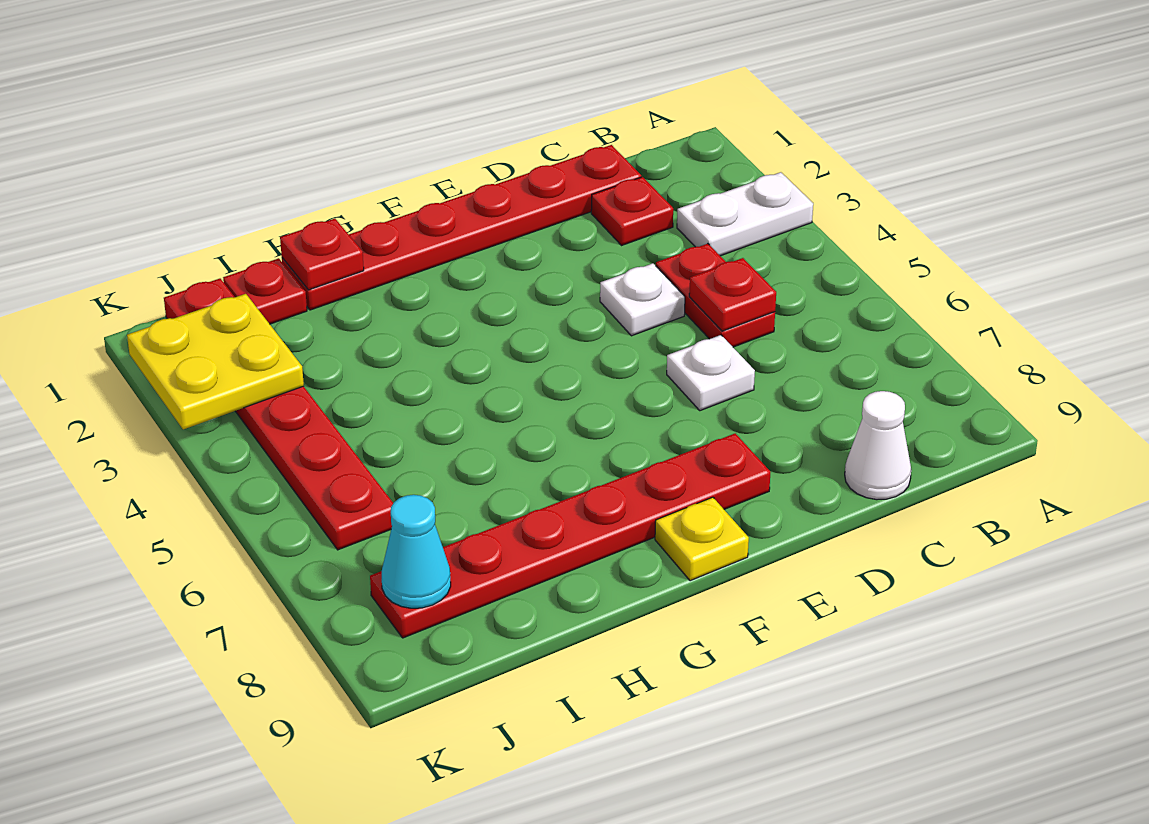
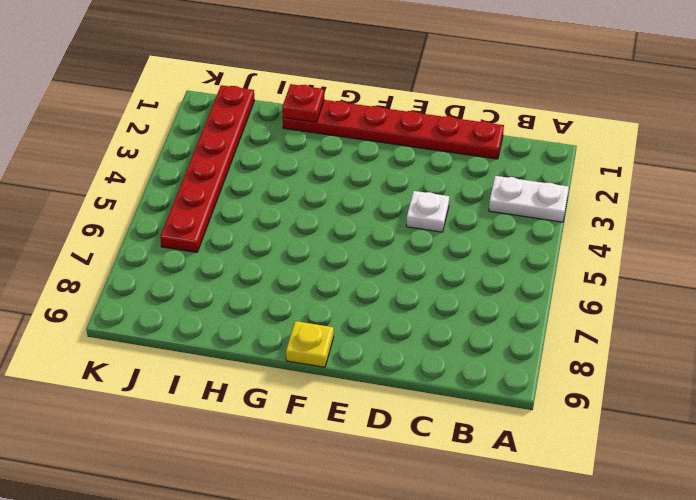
none -> red plate C2 level 1
none -> red plate C4:C5 level 1
none -> white cone C9 level 1

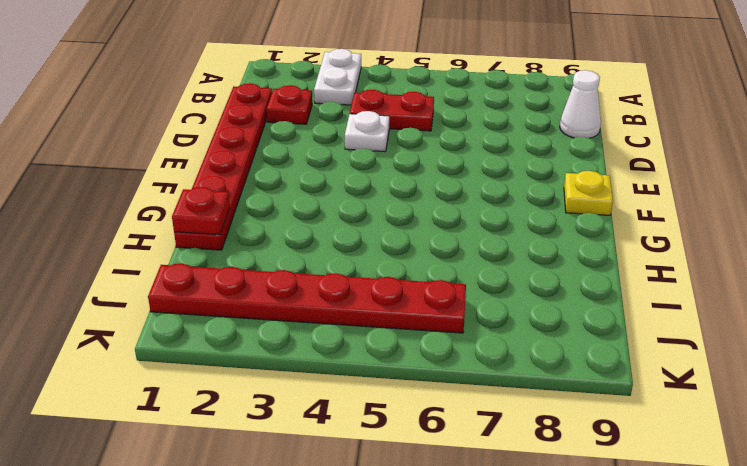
none -> white plate D6 level 1
none -> red plate E8:J8 level 1
none -> red plate I1 level 1

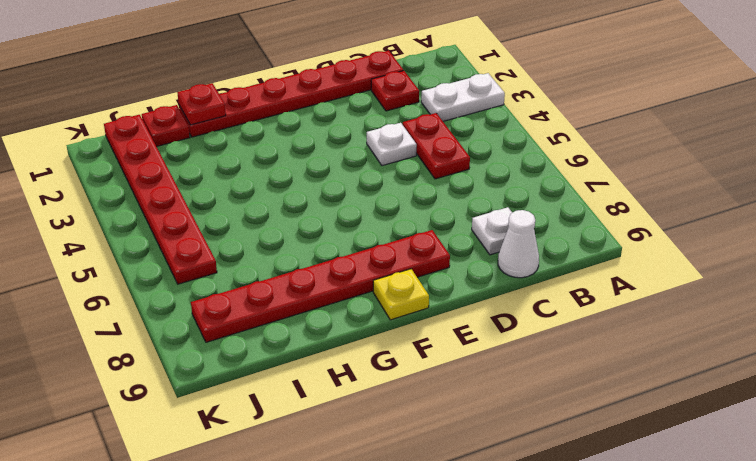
white plate C8 level 1 -> white plate D6 level 1
none -> red plate C5 level 2
none -> yellow plate J2:K3 level 2
none -> cyan cone J8 level 2

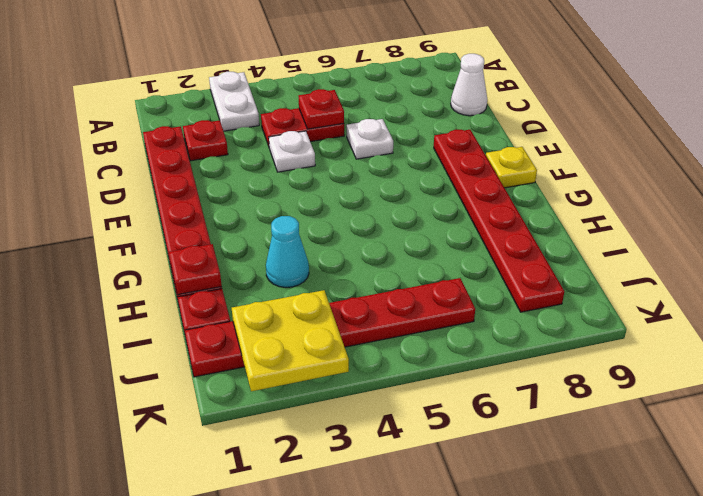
cyan cone H3 level 1 -> cyan cone J8 level 2

